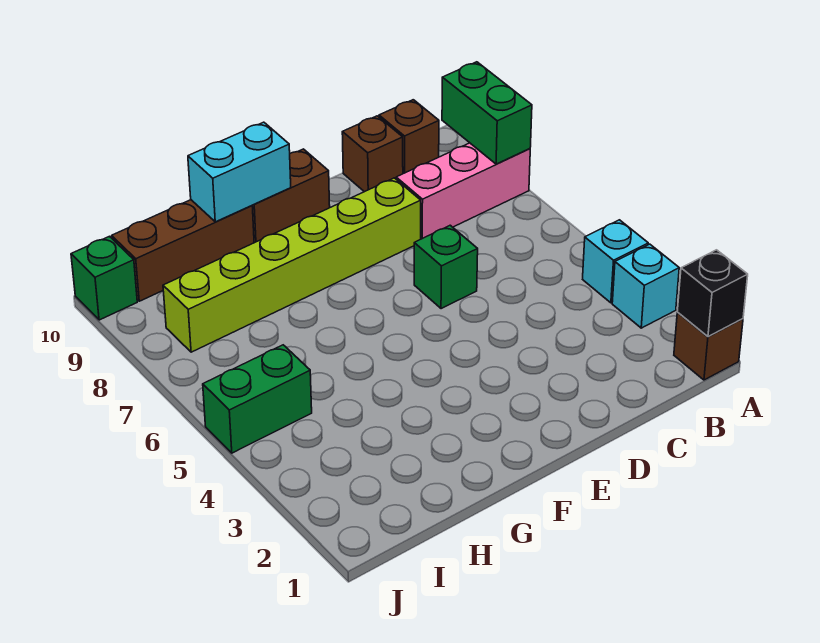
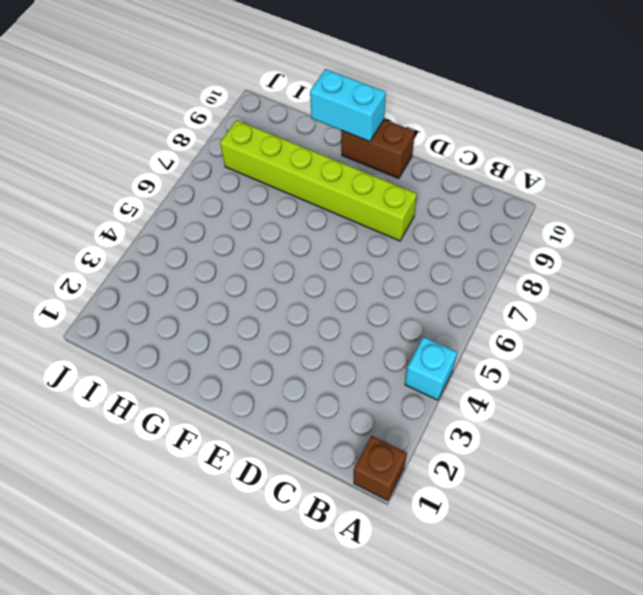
none -> cyan brick A3 level 1
none -> pink brick A8:C8 level 1
none -> brown brick B10 level 1

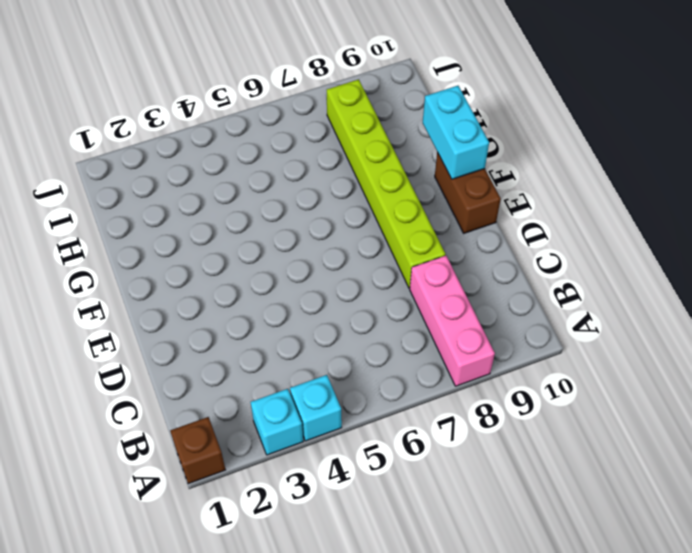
none -> brown brick B10 level 1
none -> brown brick C10 level 1
none -> green brick D6 level 1

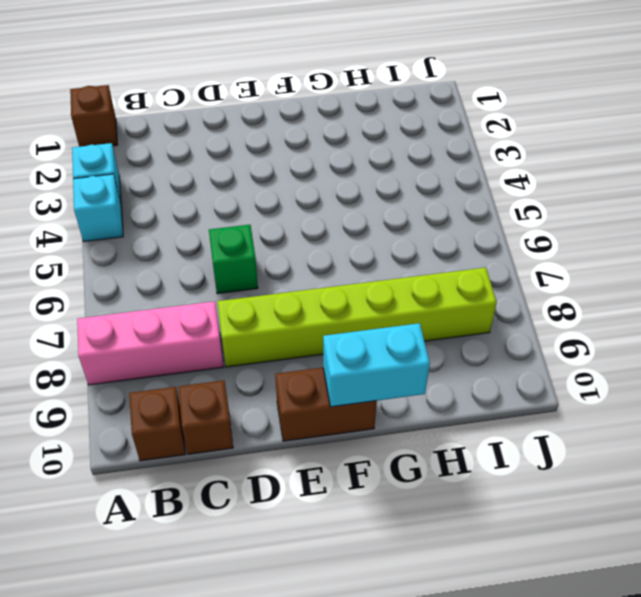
none -> brown brick G10:I10 level 1
none -> green brick I5:J5 level 1
none -> green brick J10 level 1

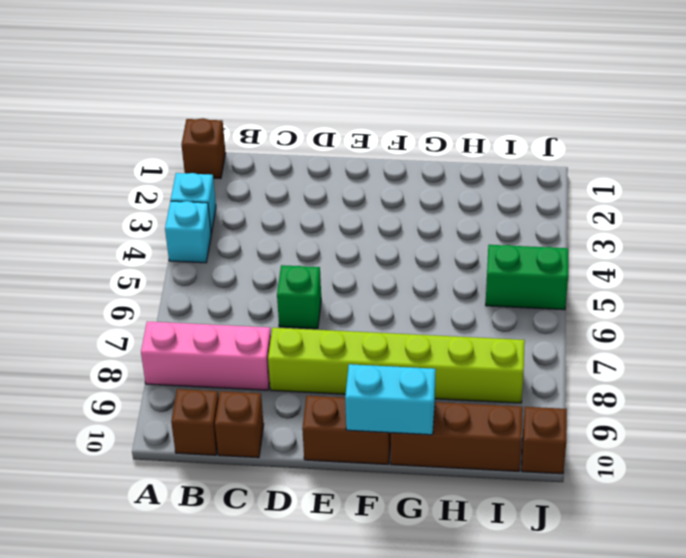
brown brick J10 level 1 -> green brick J10 level 1
none -> black brick A1 level 2
none -> green brick A8:A9 level 2

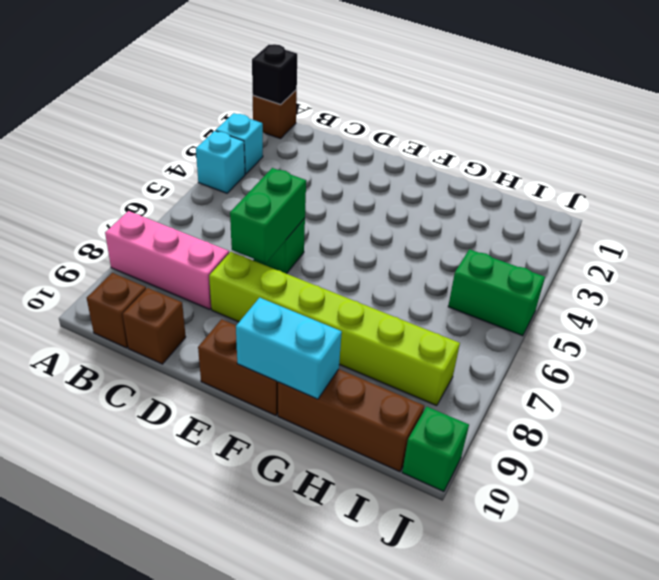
green brick D6:D7 level 2 -> green brick A8:A9 level 2

